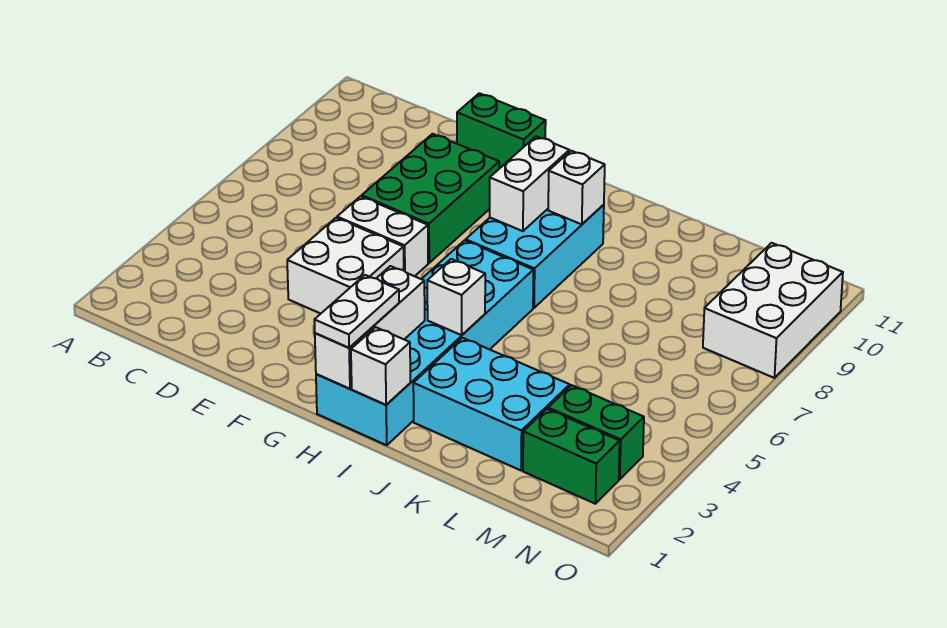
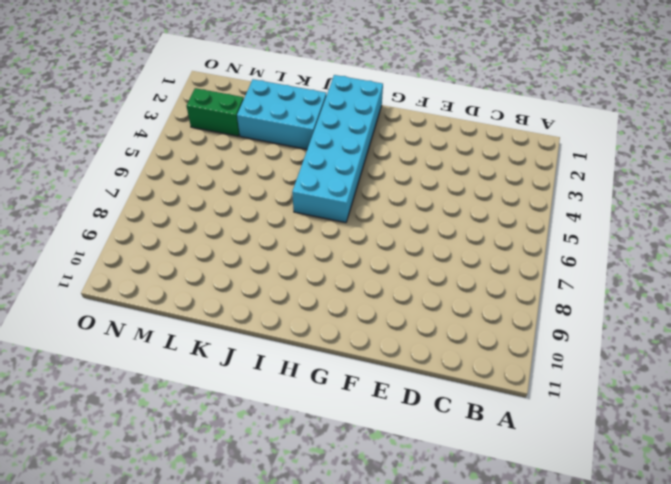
none -> white brick E4:F5 level 1
none -> white brick E6:F6 level 1
none -> green brick E7:F9 level 1

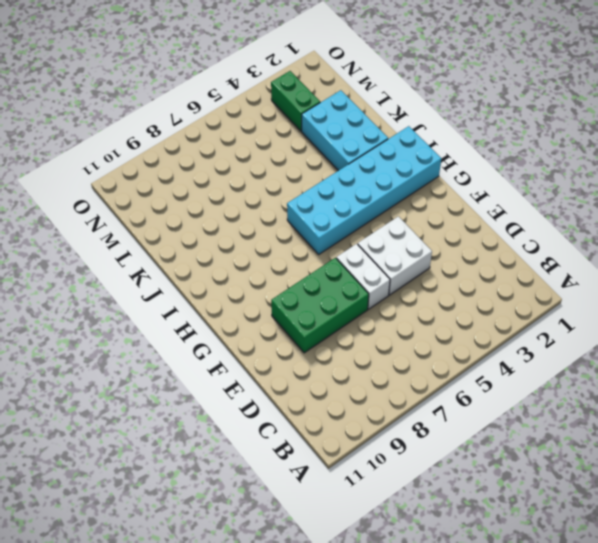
none -> green brick E11:F11 level 1
none -> cyan brick H7:I9 level 1
none -> green brick M2:N2 level 1

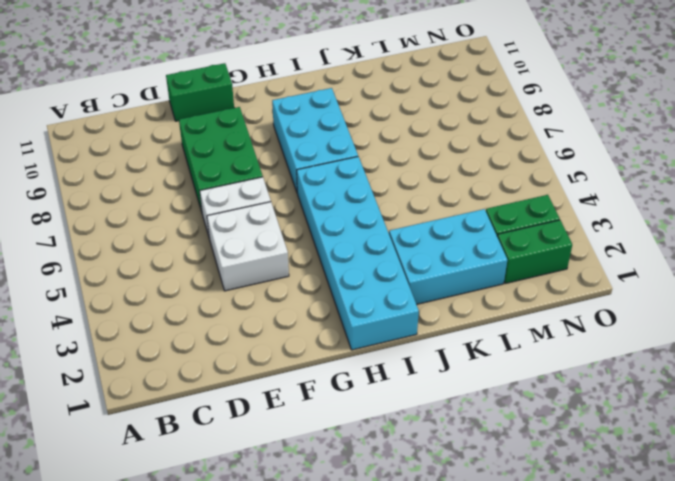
none -> white brick N8:O10 level 1
none -> white brick H1:H3 level 2
none -> white brick H8:H9 level 2

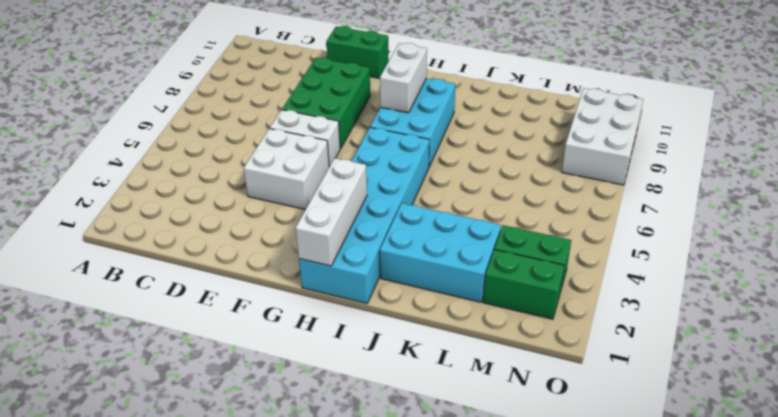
none -> white brick I1 level 2
none -> white brick I4 level 2
none -> white brick I9 level 2

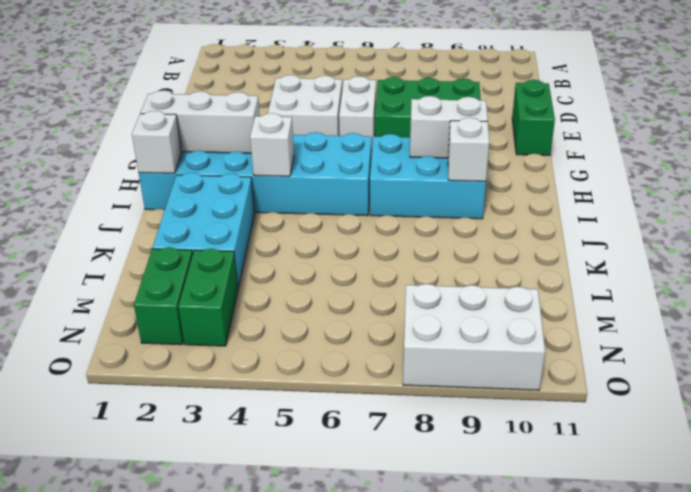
none -> white plate H1:H2 level 3

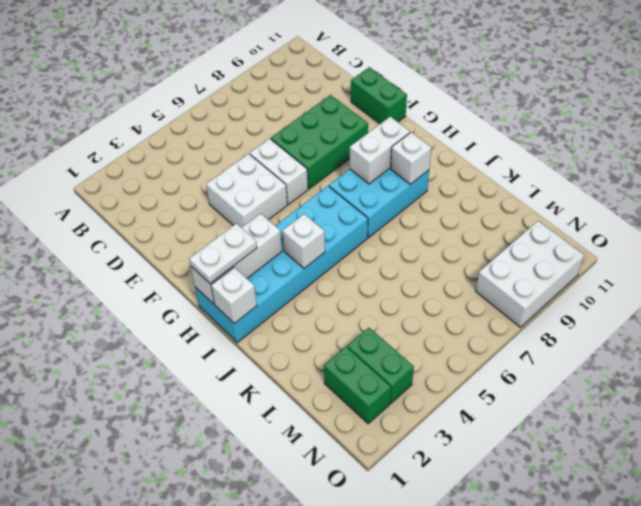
none -> cyan brick J2:L3 level 1

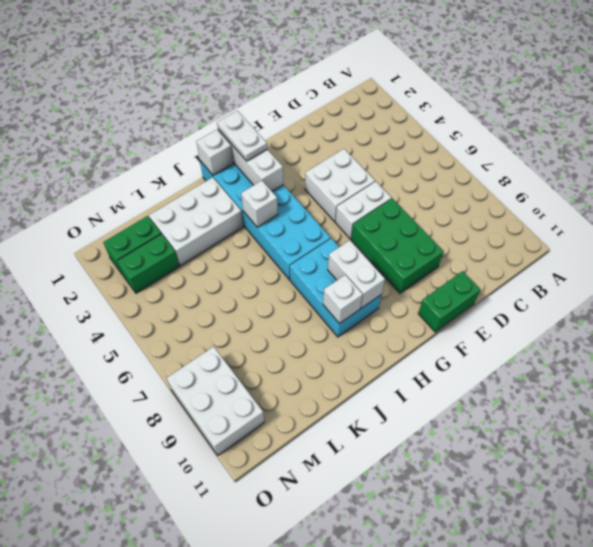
white brick J2:L3 level 1 -> cyan brick J2:L3 level 1

